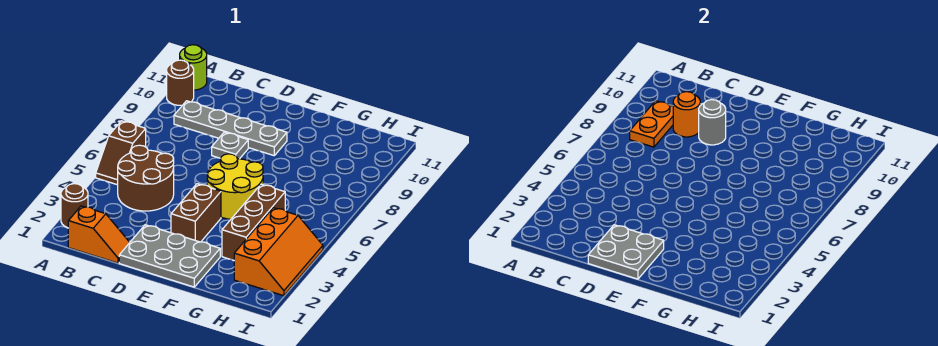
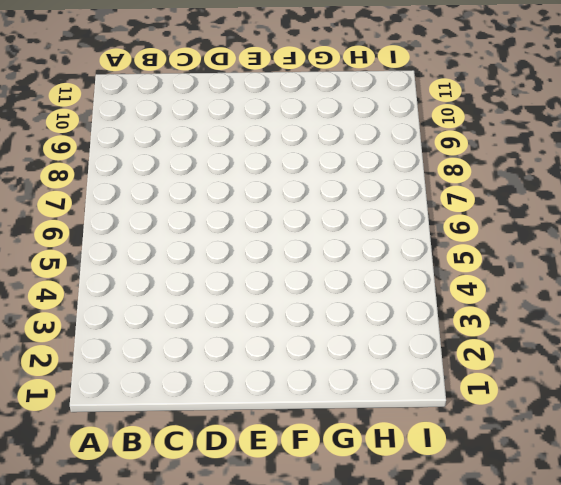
none -> brown round brick A2 level 1
none -> brown slope A5:A6 level 1 top 6
none -> brown round brick A10 level 1

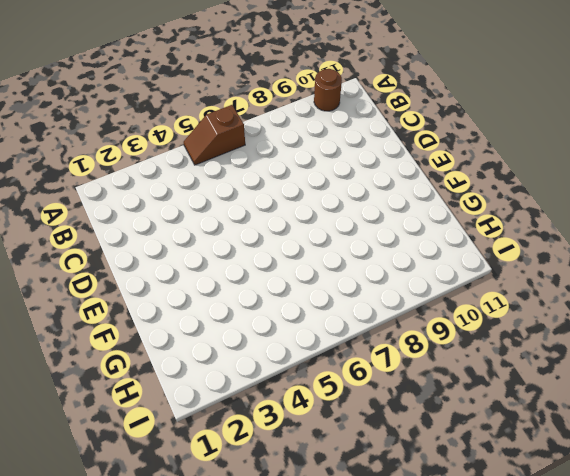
none -> brown round brick A2 level 1
none -> lime round brick A11 level 1
none -> orange slope B1:C1 level 1 top B

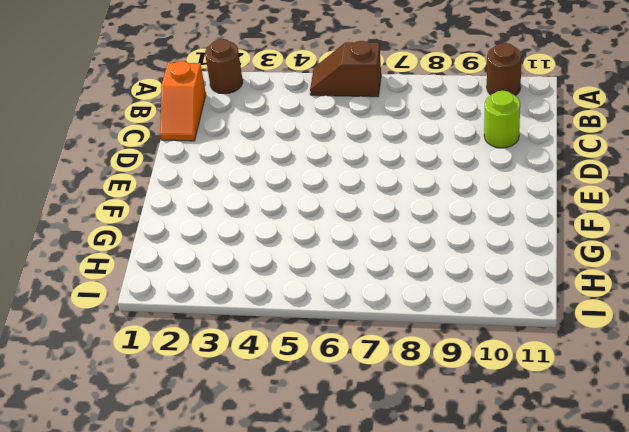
lime round brick C10 level 1 -> lime round brick A11 level 1
none -> brown round brick B4:C5 level 1
none -> grey plate B9:E9 level 1
none -> grey plate D1:F2 level 1

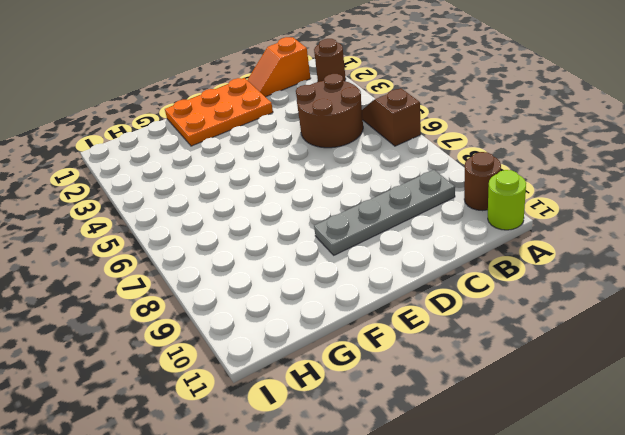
orange plate D1:F2 level 1 -> grey plate D1:F2 level 1
none -> grey plate D8 level 1
none -> brown brick E3:E4 level 1
none -> yellow round brick E5:F6 level 1

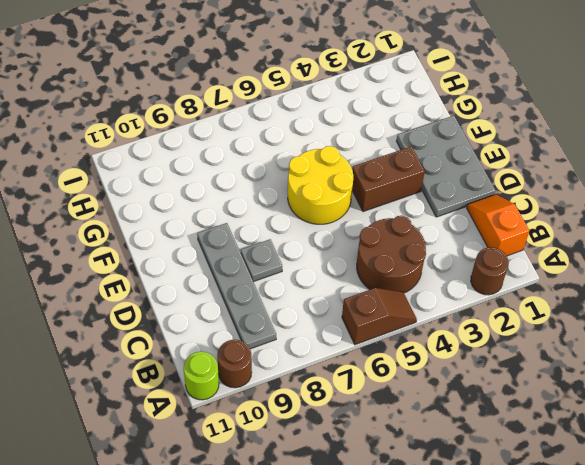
none -> brown brick G3:G5 level 1
none -> orange slope H2:I4 level 1 top H
none -> orange plate B8:B9 level 2

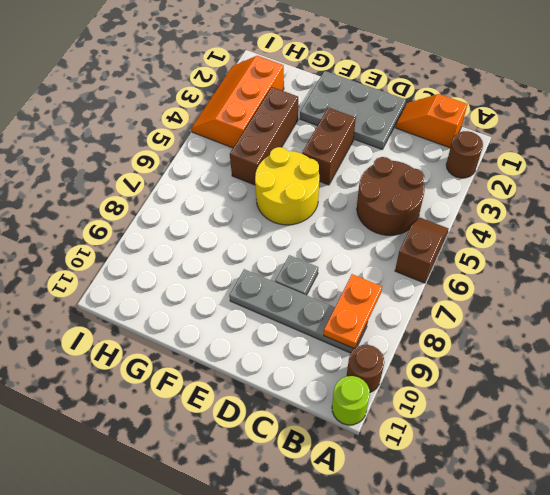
none -> orange round brick C9 level 2
none -> grey plate D1:E2 level 2
none -> grey round brick D9 level 2

